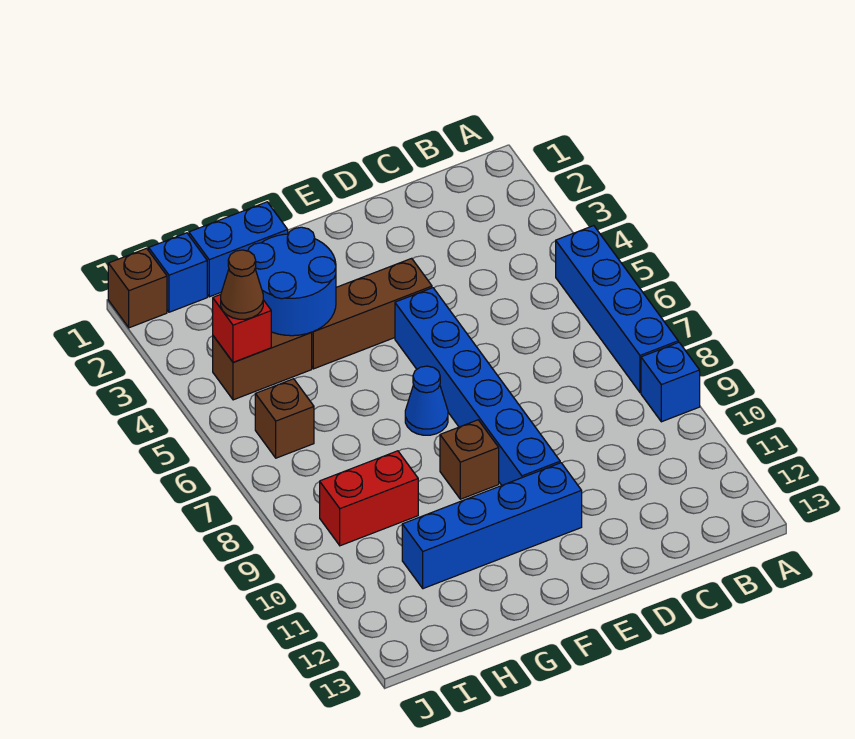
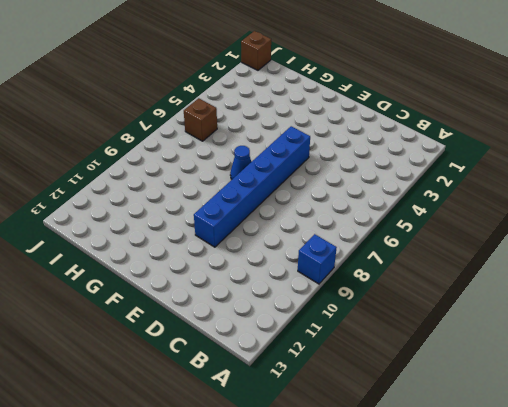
none -> blue brick A5:A8 level 1
none -> brown brick E4:G4 level 1
none -> blue brick E11:H11 level 1

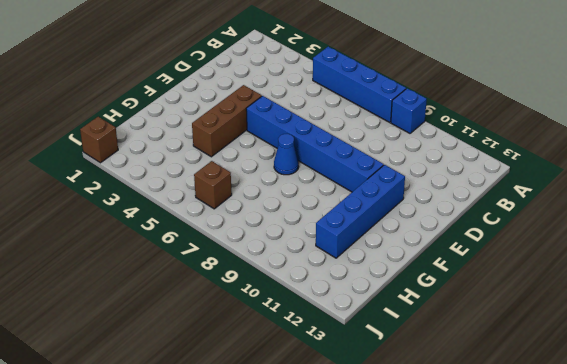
none -> brown brick F9 level 1
none -> blue brick G1:H1 level 1
none -> brown brick H4:I4 level 1

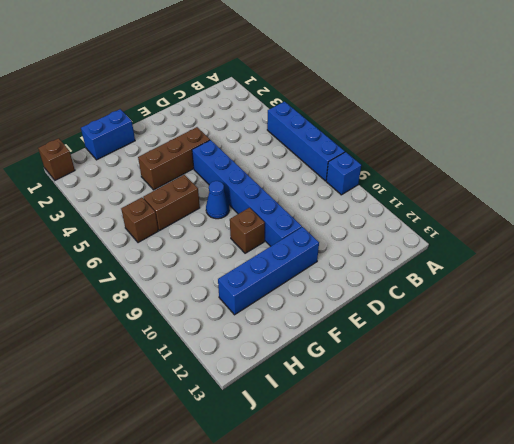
brown brick G6:H6 level 1 -> brown brick H4:I4 level 1
none -> red brick H9:I9 level 1
none -> blue brick I1 level 1
none -> blue round brick G3:H4 level 2

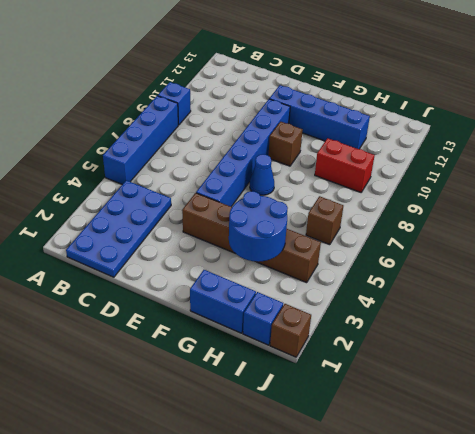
blue plate B1:C4 level 1 -> none
none -> red brick I4 level 2
none -> brown cone I4 level 3

